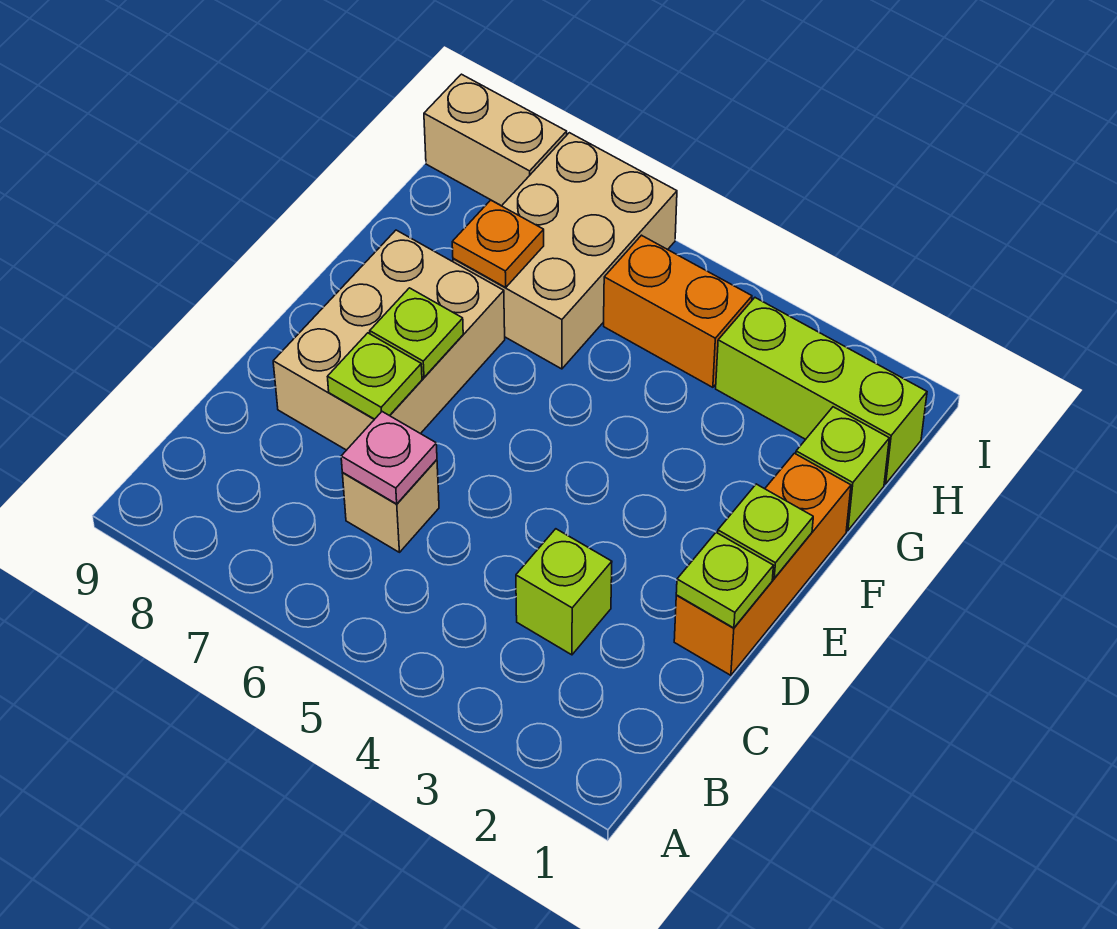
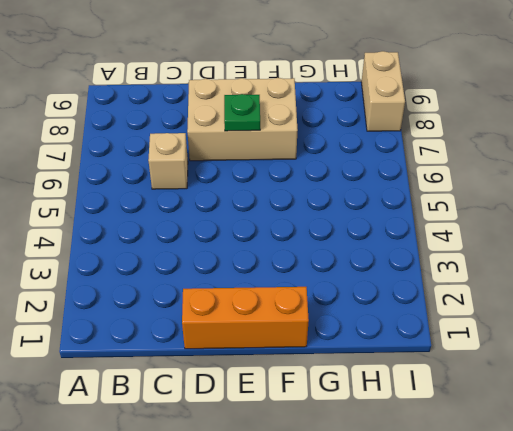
green plate E7 level 2 -> lime plate E7 level 2
none -> lime brick C3 level 1
none -> lime brick G1 level 1
none -> tan brick G6:I7 level 1

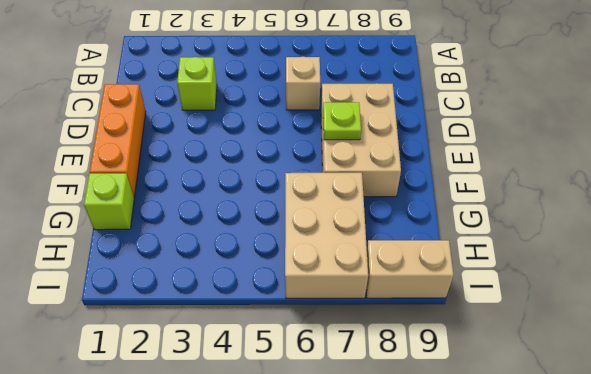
none -> lime brick H1:H3 level 1
none -> orange brick H4:H5 level 1
none -> pink plate C6 level 2

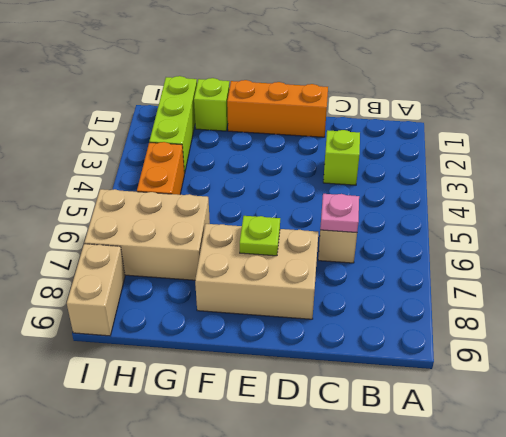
none -> lime plate D1 level 2
none -> lime plate D7 level 2
none -> lime plate E1 level 2

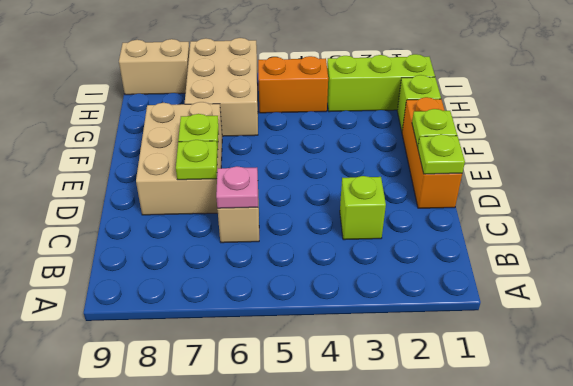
none -> orange plate G7 level 2

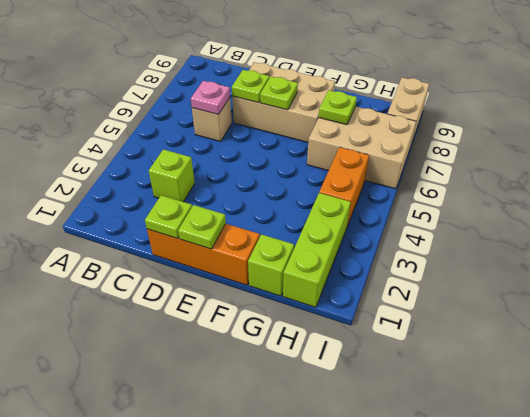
lime plate G7 level 2 -> orange plate G7 level 2

